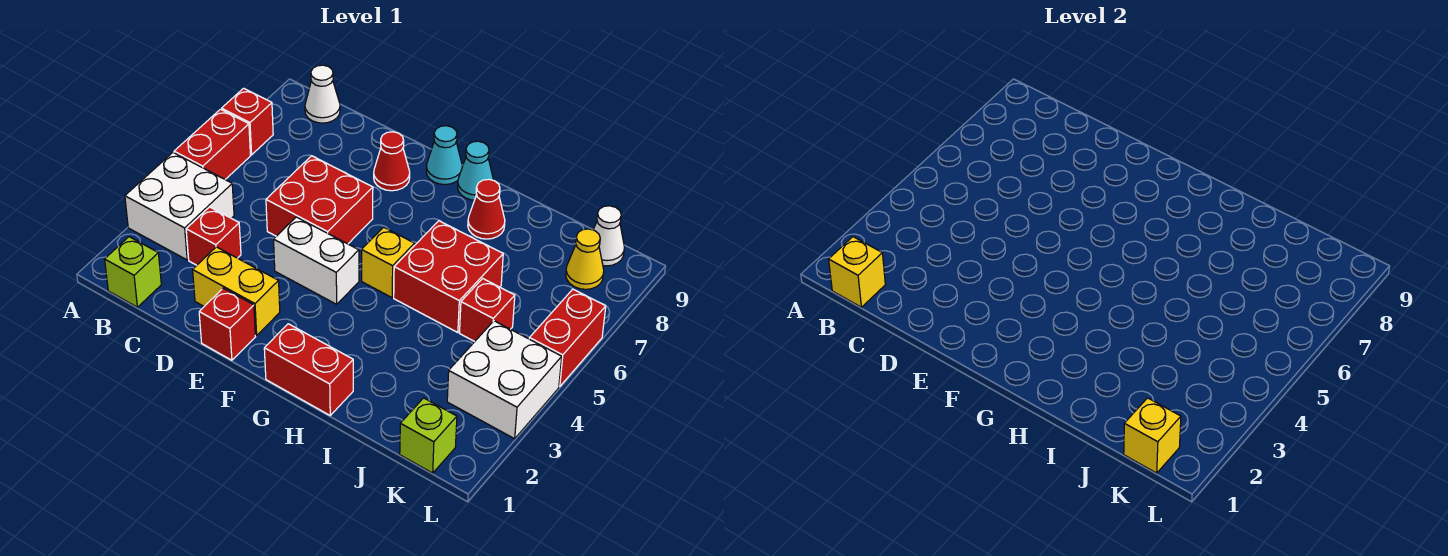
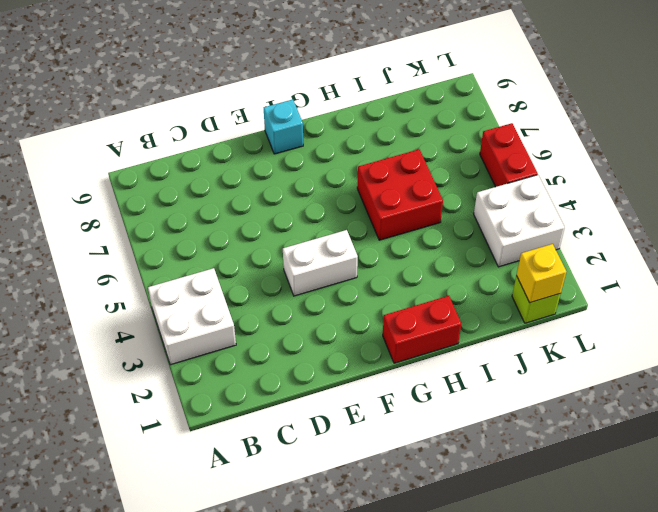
cyan brick F9 level 1 -> cyan cone F9 level 1
none -> red brick A5:A6 level 1
none -> red brick A7 level 1
none -> lime brick B1 level 1

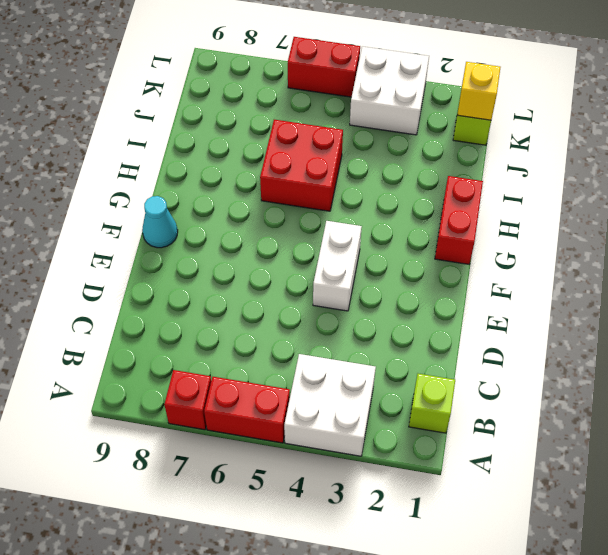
none -> white cone B9 level 1
none -> red brick C3 level 1
none -> yellow brick D2:E2 level 1

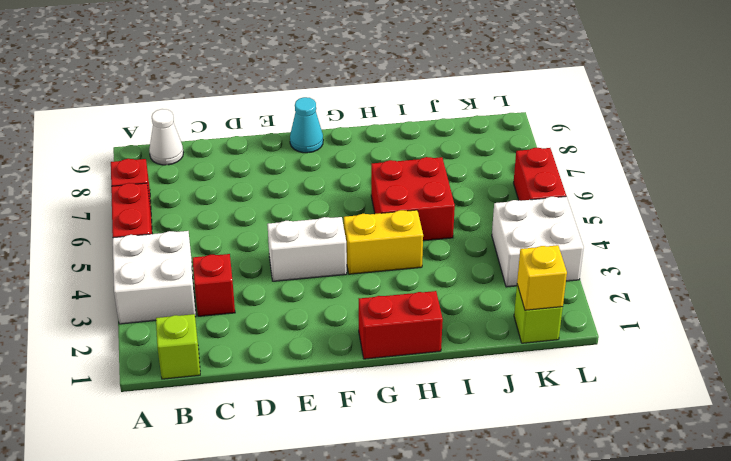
yellow brick G4:H4 level 1 -> yellow brick D2:E2 level 1
none -> red brick D5:E6 level 1
none -> red brick E1 level 1
none -> red cone E8 level 1

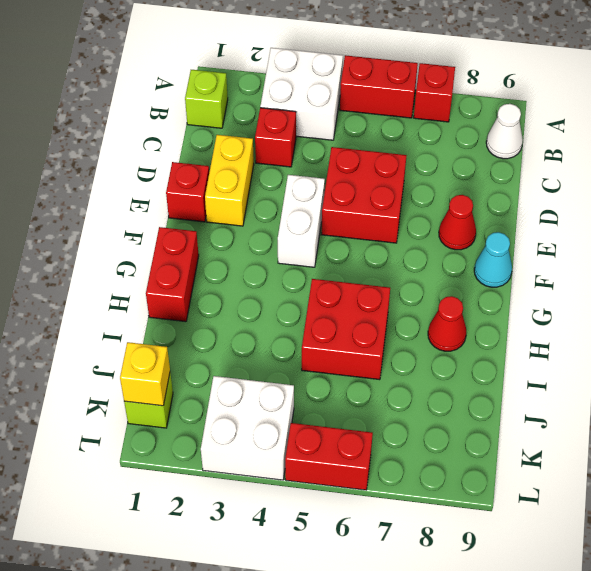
none -> yellow brick G5 level 1
none -> cyan cone G9 level 1
none -> red brick J5 level 1

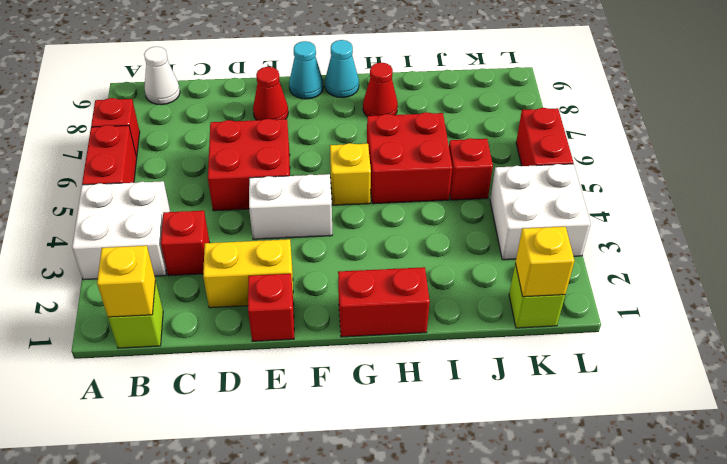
none -> yellow cone K8 level 1
none -> white cone K9 level 1

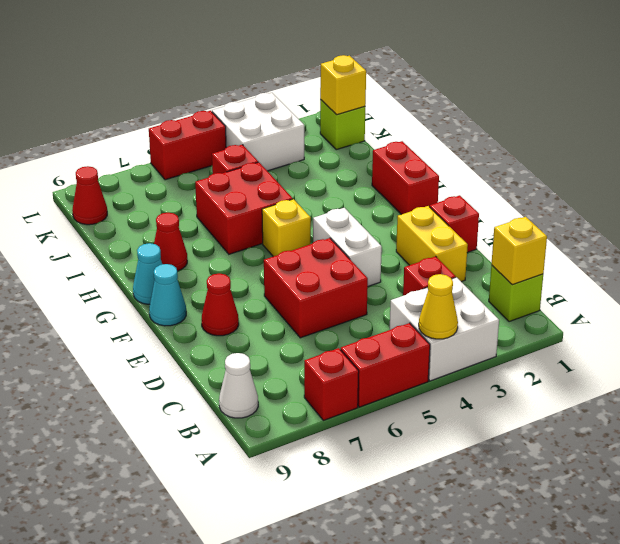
yellow cone A4 level 2 -> yellow cone K8 level 1
red cone K9 level 1 -> white cone K9 level 1

